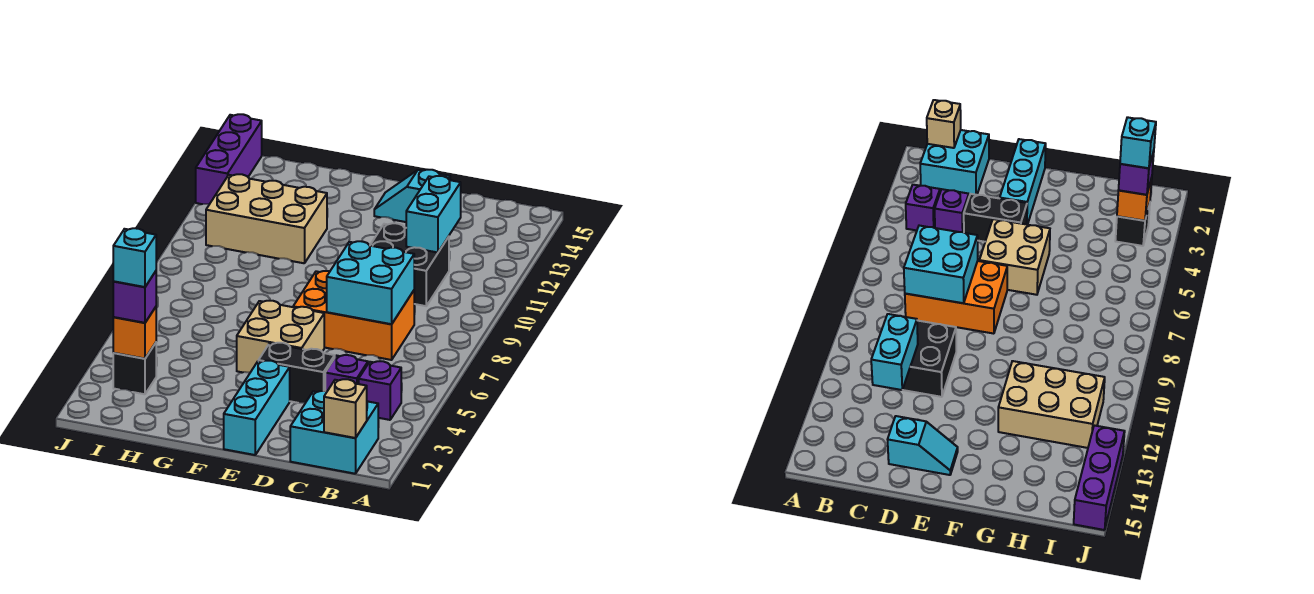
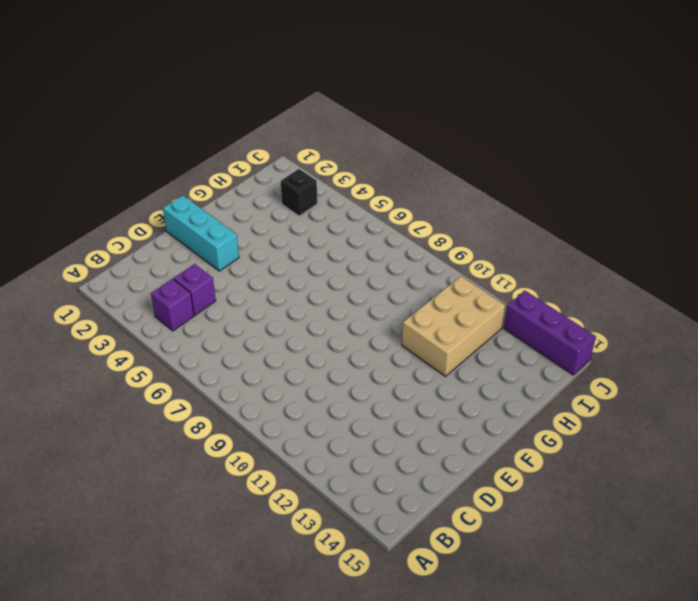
none -> cyan brick B1:C2 level 1
none -> orange brick C7:E8 level 1
none -> black brick C10:D11 level 1

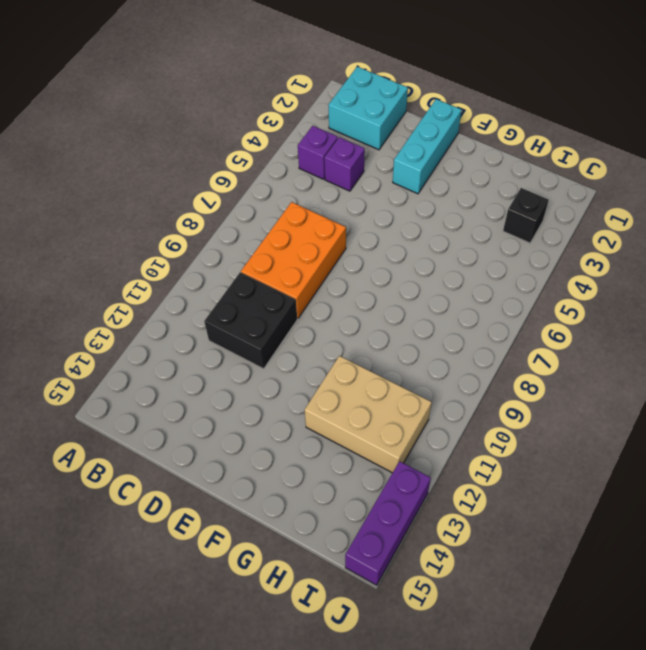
orange brick C7:D9 level 1 -> orange brick C7:E8 level 1
none -> black brick D4:E4 level 1
none -> cyan slope D14:E14 level 1 top D
none -> tan brick E5:F6 level 1

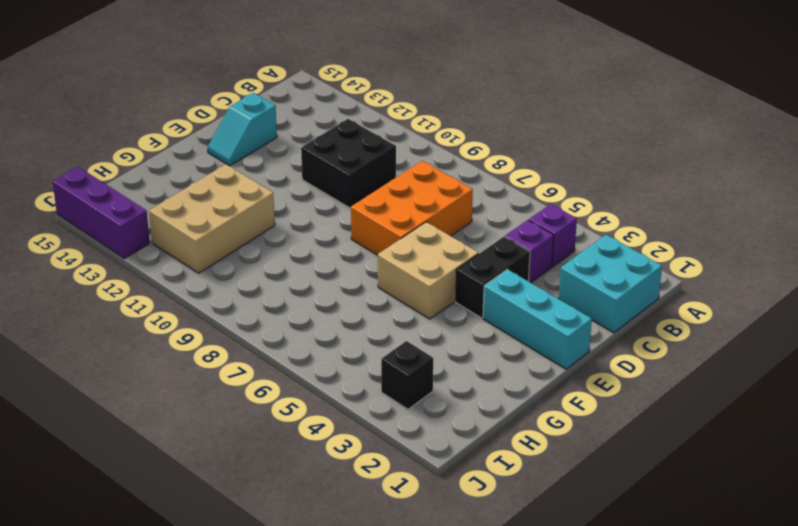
none -> tan brick B1 level 2
none -> cyan brick C7:D8 level 2
none -> cyan brick C11:C12 level 2

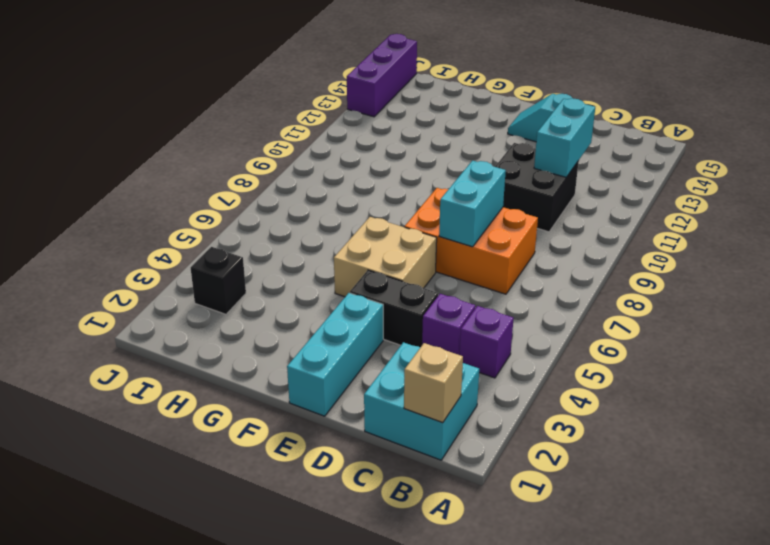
cyan brick D7:D8 level 2 -> cyan brick C7:D8 level 2
none -> tan brick G11:I12 level 1
none -> orange brick I3 level 2
none -> purple brick I3 level 3

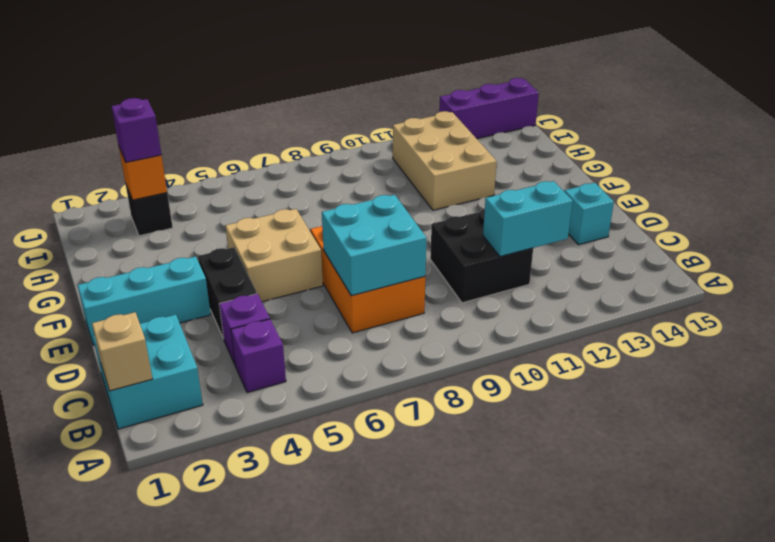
none -> cyan brick I3 level 4

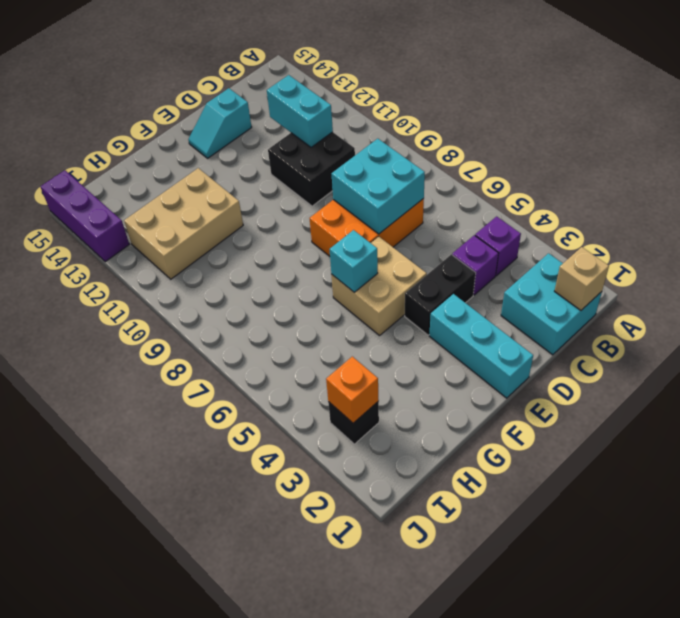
cyan brick F6 level 2 -> cyan brick I3 level 4
none -> purple brick I3 level 3

